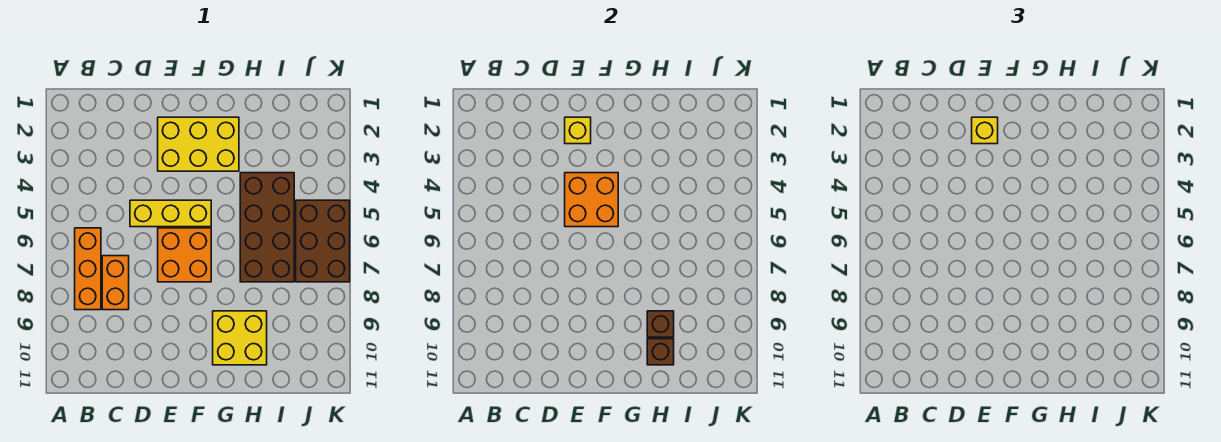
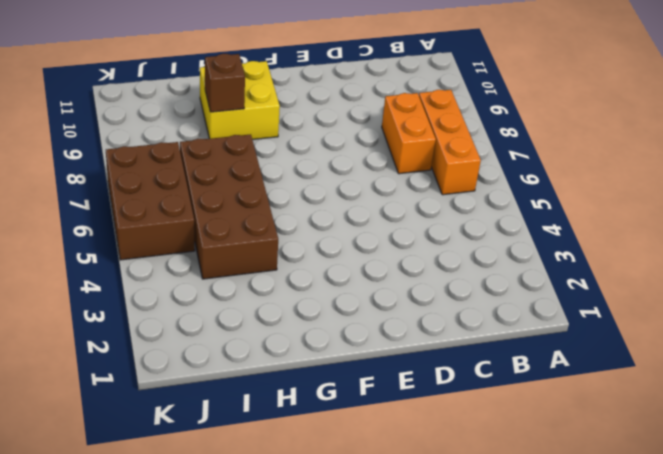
none -> yellow brick D5:F5 level 1
none -> yellow brick E2:G3 level 1
none -> orange brick E6:F7 level 1

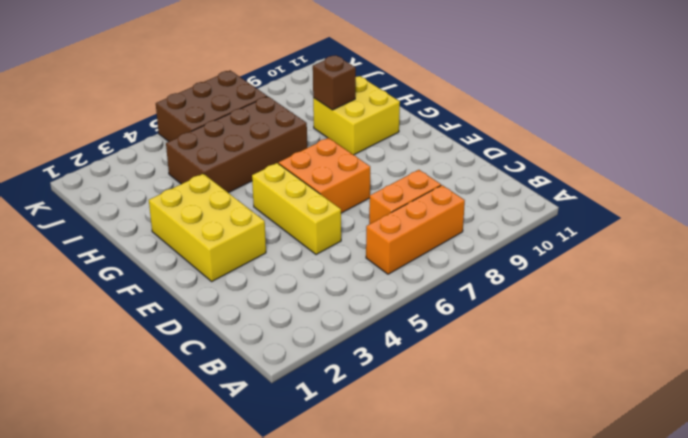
none -> yellow brick E2 level 2
none -> orange brick E4:F5 level 2
none -> brown brick H10 level 2

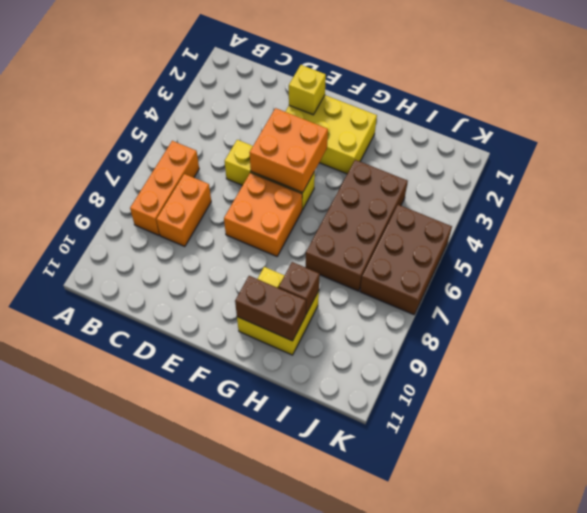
brown brick G10:H10 level 2 -> brown brick H10 level 2
none -> yellow brick E2 level 3

